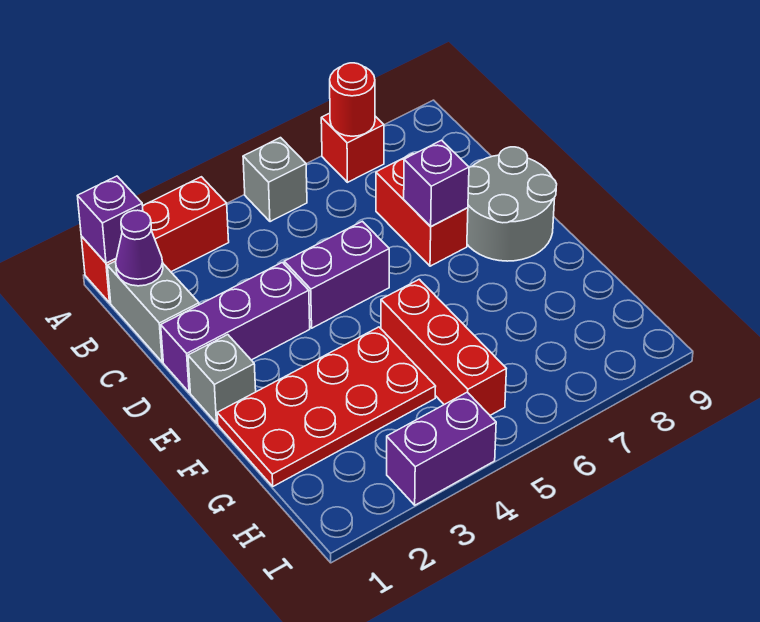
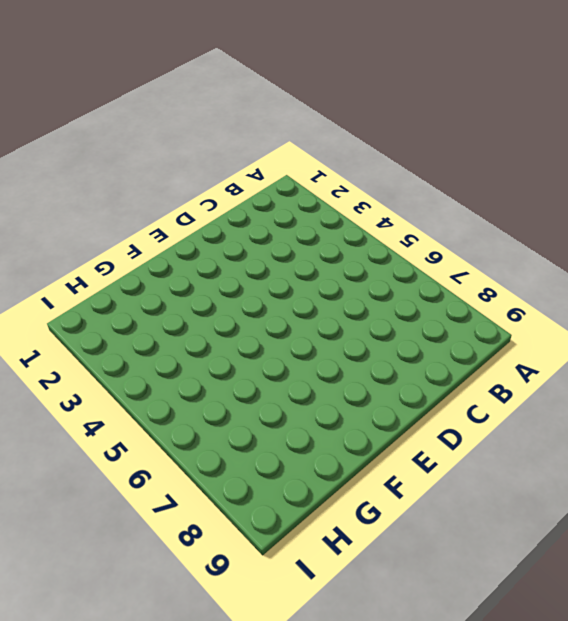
none -> red brick A1:A3 level 1
none -> grey brick A5 level 1
none -> red brick A7 level 1

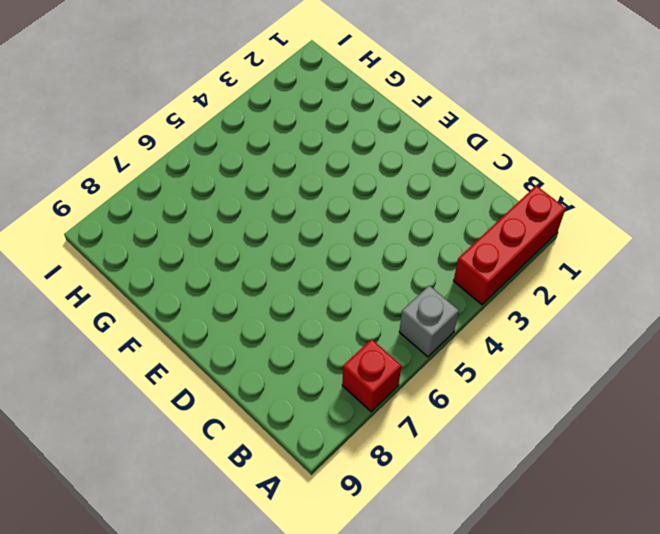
none -> grey brick B1:C1 level 1
none -> red brick C7:D7 level 1
none -> purple brick D1:D3 level 1

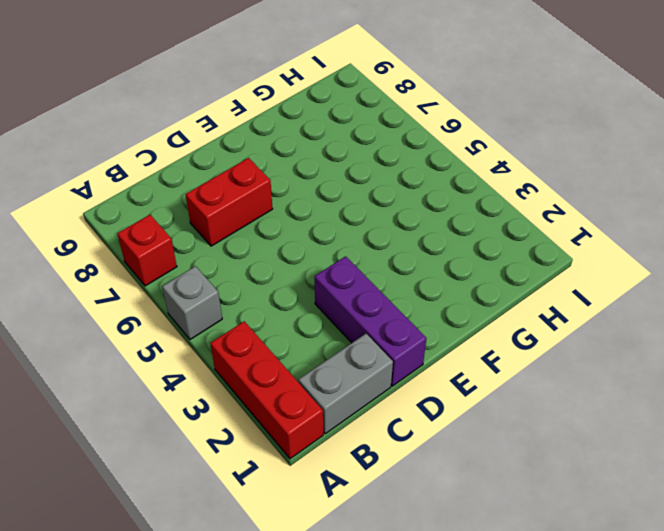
none -> purple brick D4:D5 level 1
none -> grey round brick D8:E9 level 1
none -> grey brick E1 level 1

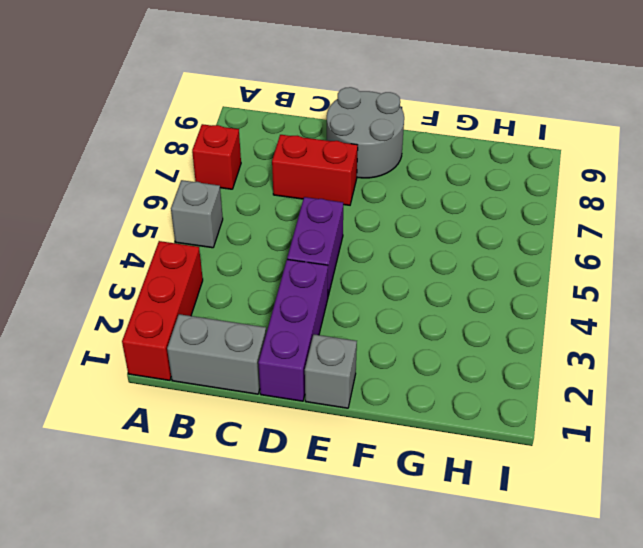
none -> red plate F1:G4 level 1
none -> red brick F5:H5 level 1
none -> purple brick I3:I4 level 1

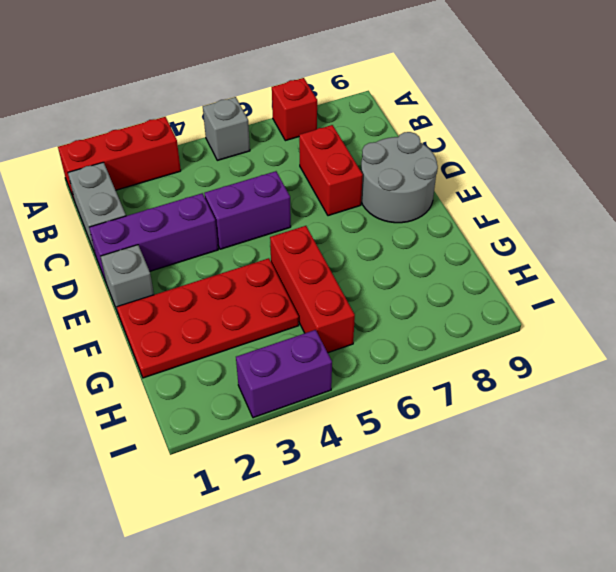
none -> purple brick A1 level 2
none -> red round brick A7 level 2
none -> purple cone B1 level 2

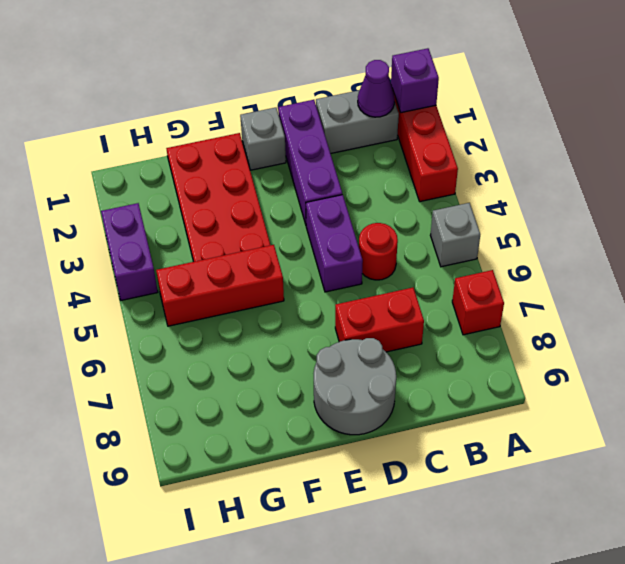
red round brick C5 level 1 -> red round brick A7 level 2
none -> purple brick D7 level 2

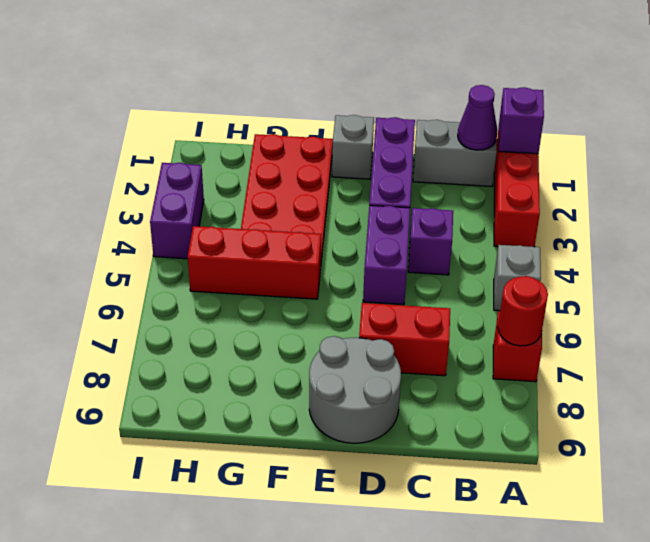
purple brick C4 level 1 -> purple brick D7 level 2

